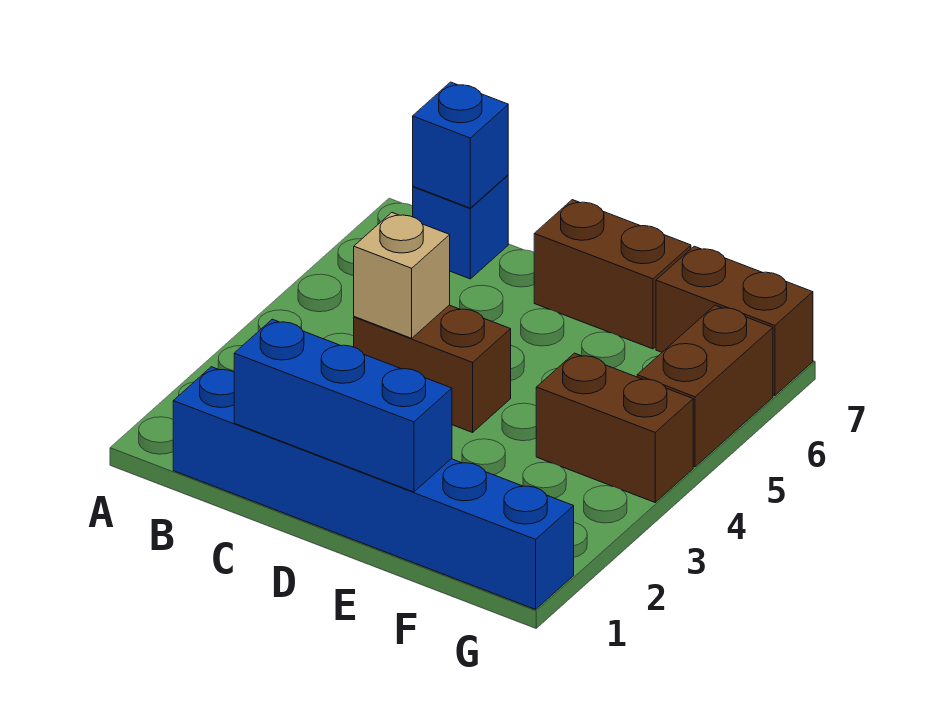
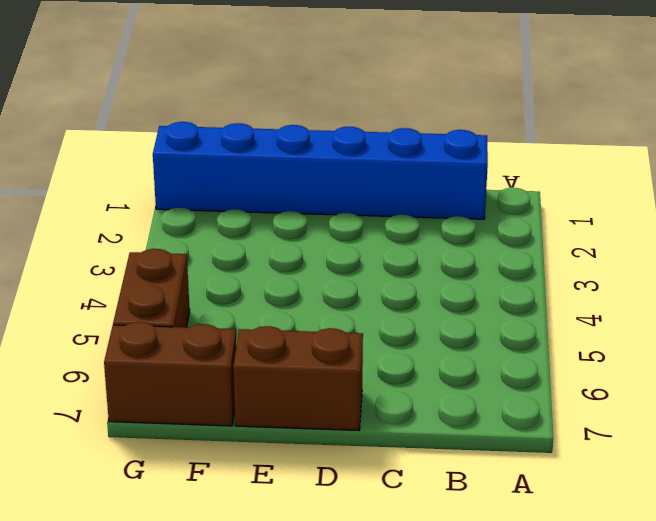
none -> blue brick B7 level 1
none -> brown brick C4:D4 level 1

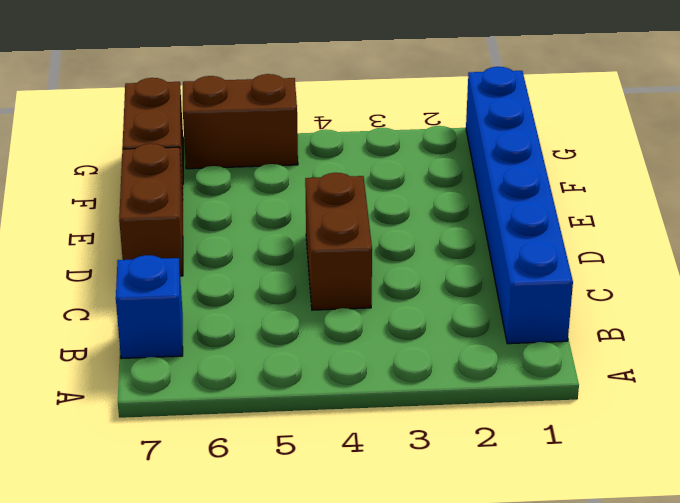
none -> brown brick F4:G4 level 1
none -> blue brick B7 level 2

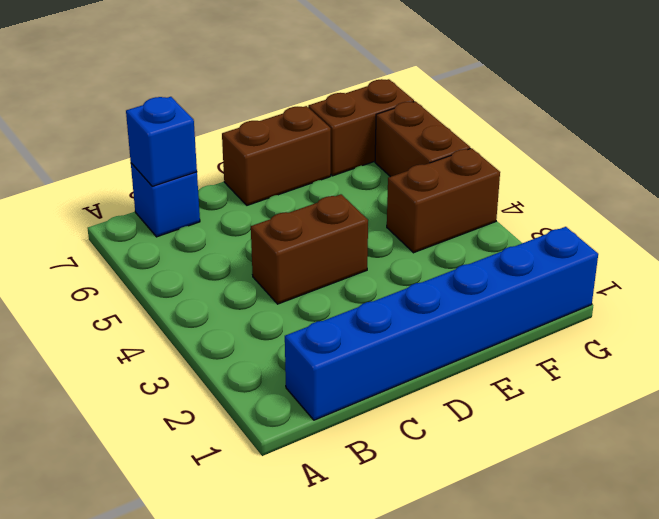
none -> blue brick C1:E1 level 2
none -> tan brick C4 level 2

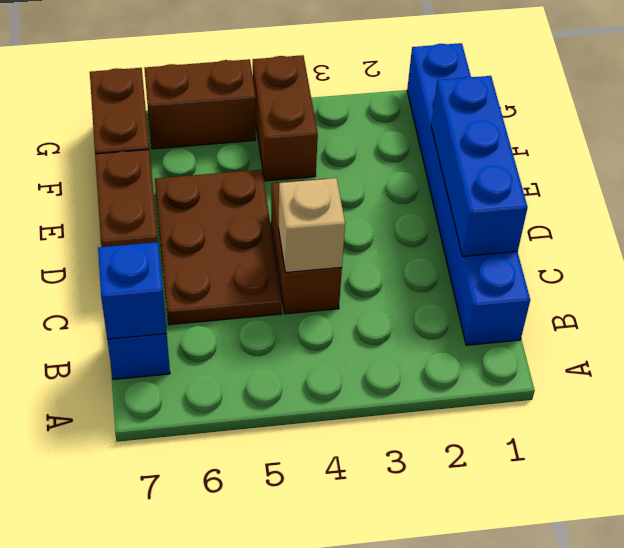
brown plate C5:E6 level 1 -> none

